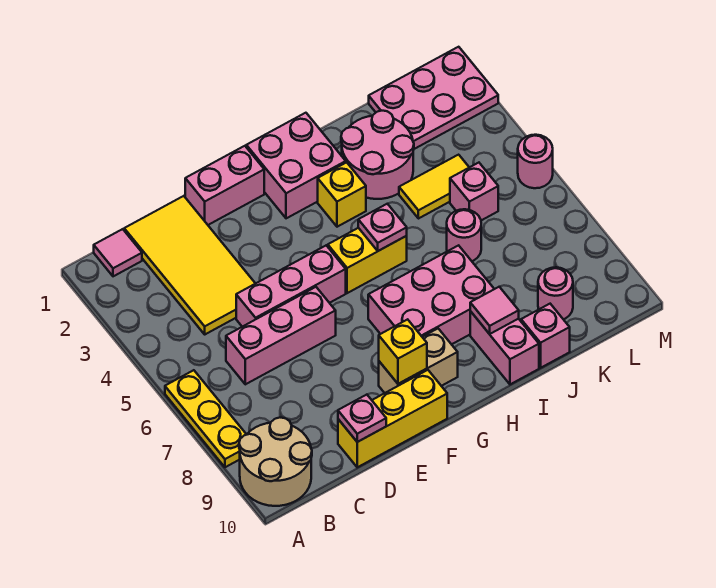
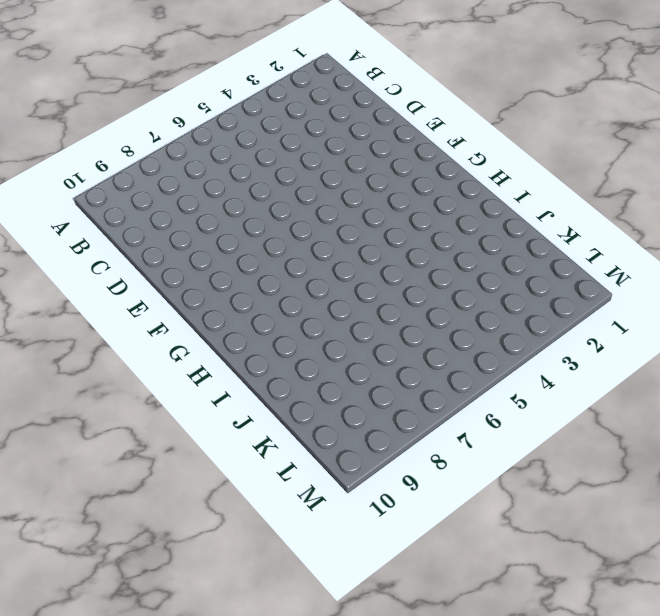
none -> yellow plate A6:A8 level 1
none -> tan round brick A9:B10 level 1
none -> pink tile B1 level 1

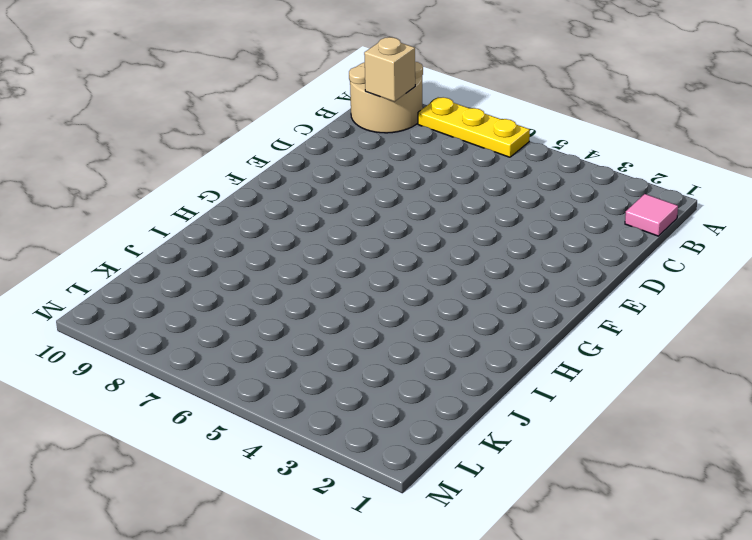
tan brick B9 level 2 -> none
none -> yellow tile C1:D4 level 1
none -> pink brick C6:E6 level 1
none -> pink brick D5:F5 level 1

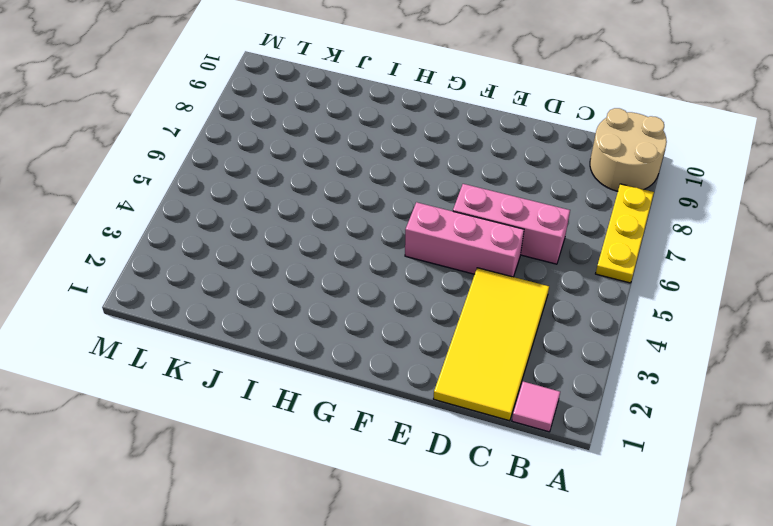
none -> yellow brick D10:F10 level 1
none -> pink brick E1:F1 level 1
none -> tan brick F9:G9 level 1

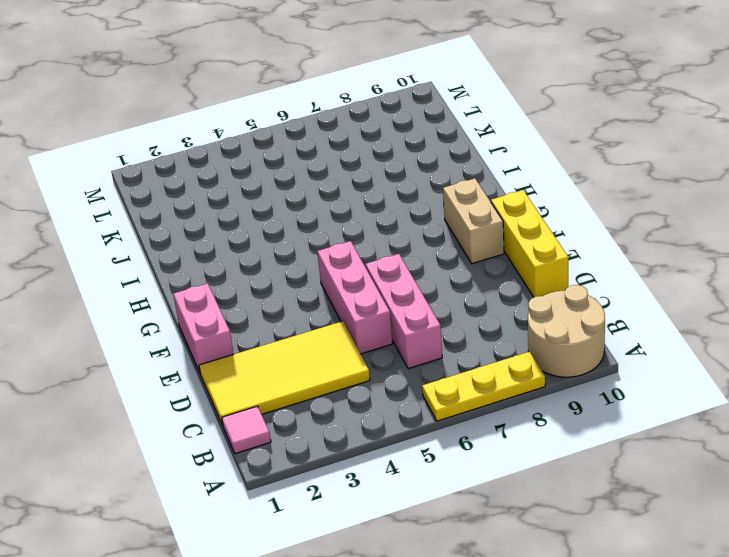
none -> pink brick G1:H2 level 1
none -> yellow brick G5:H5 level 1
none -> pink brick G7:I8 level 1

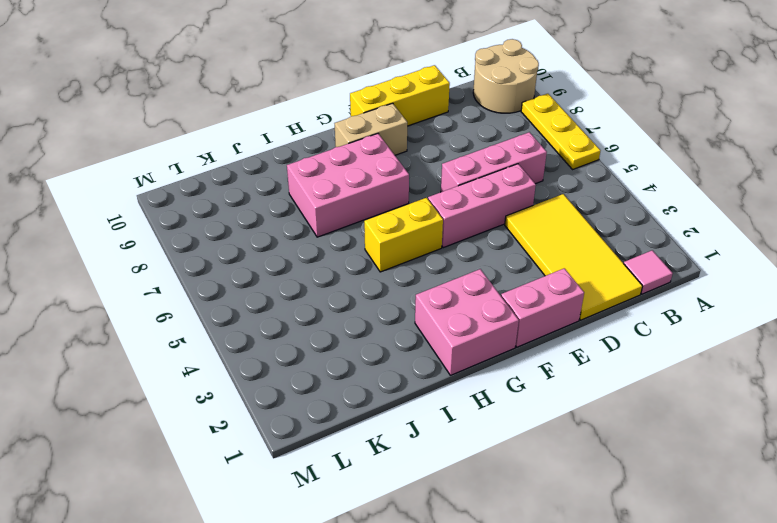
none -> yellow brick H3 level 1
none -> pink round brick I2:J3 level 1
none -> pink brick I9:I10 level 1

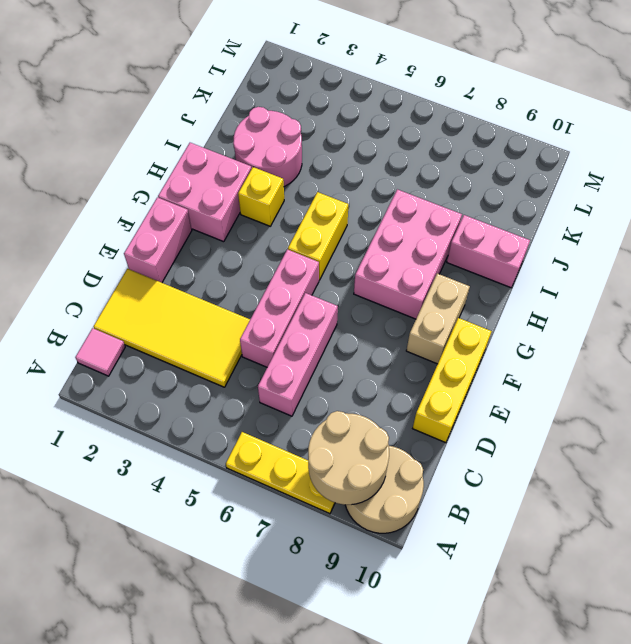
tan round brick A8:B9 level 2 -> none
none -> yellow tile J4:K4 level 1
none -> pink round brick J6 level 1
none -> pink brick J10 level 1

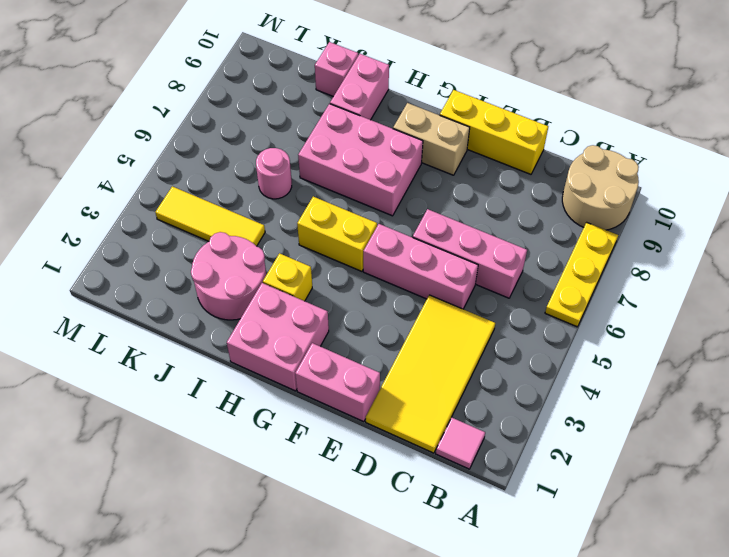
yellow tile J4:L4 level 1 -> yellow tile J4:K4 level 1
none -> pink plate K1:M2 level 1
none -> pink brick K5 level 1
none -> pink round brick K9 level 1

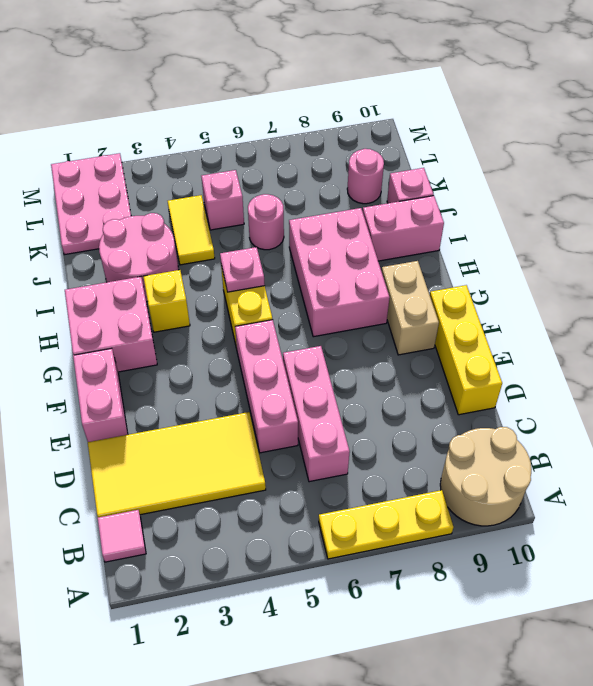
none -> pink round brick M5 level 1
none -> pink plate D10 level 2
none -> yellow brick F9 level 2

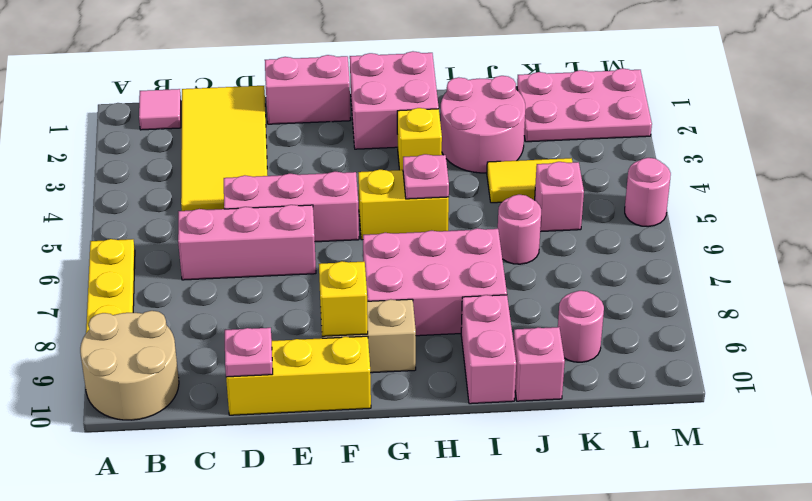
none -> pink tile I9 level 2

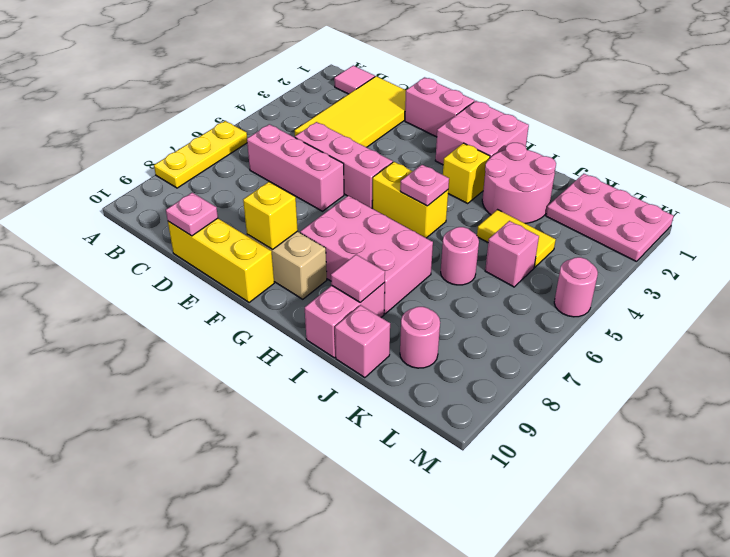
none -> tan round brick A9:B10 level 1

